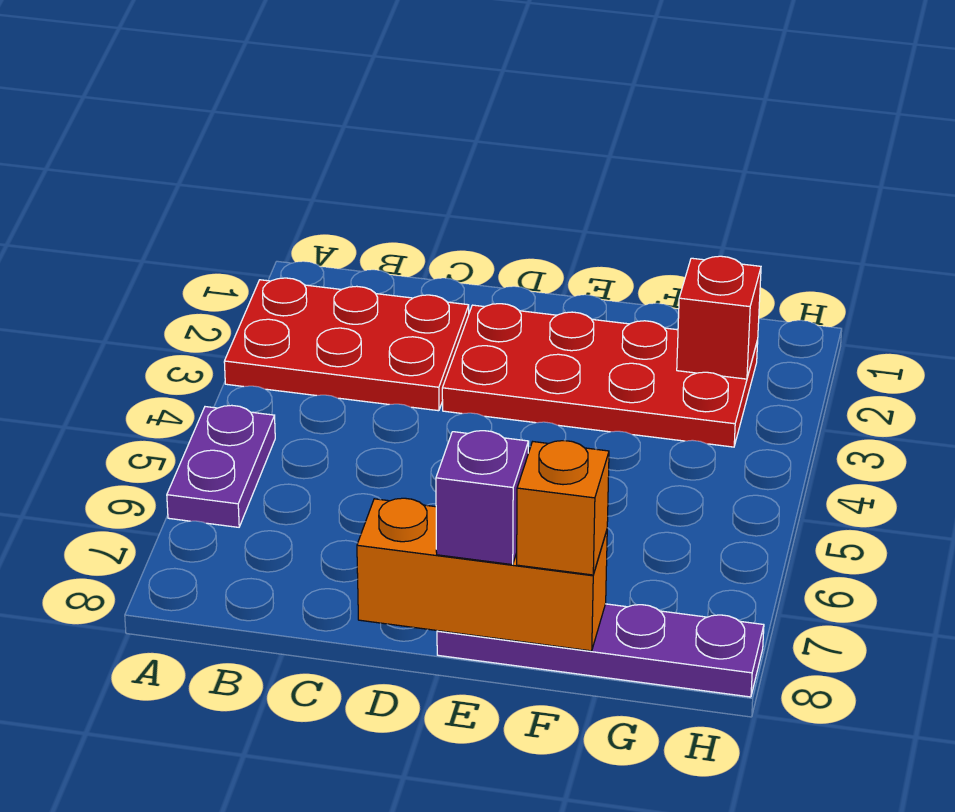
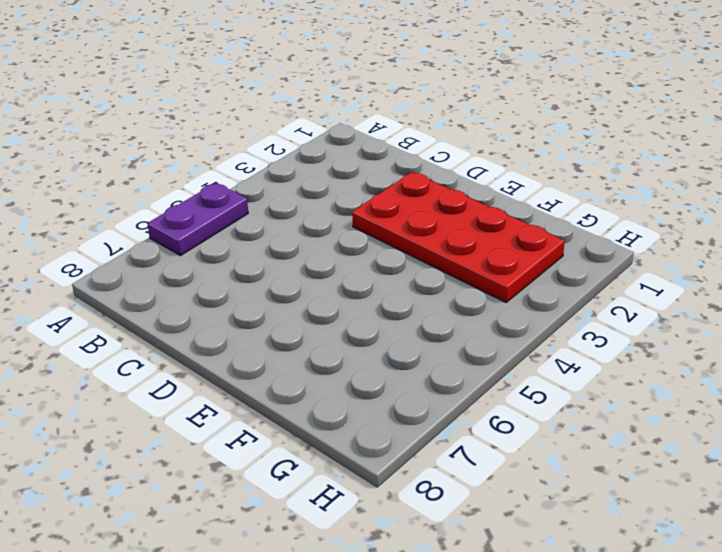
none -> red plate A2:C3 level 1
none -> purple plate E8:H8 level 1

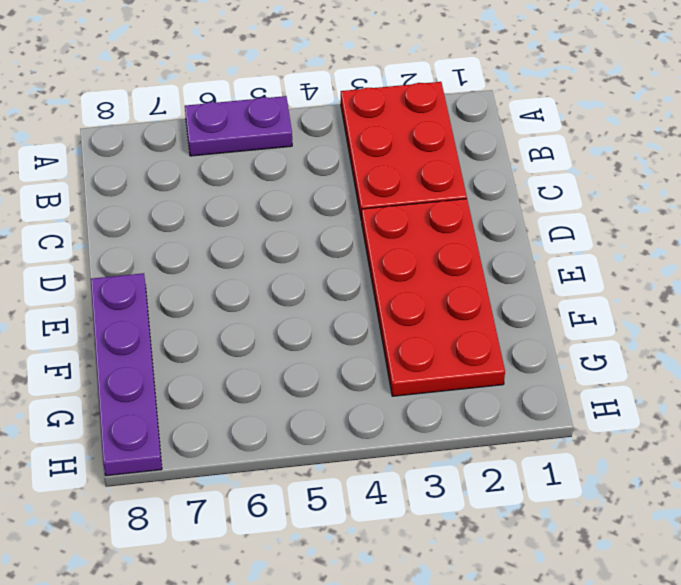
none -> orange brick D8:F8 level 2
none -> red brick G2 level 2

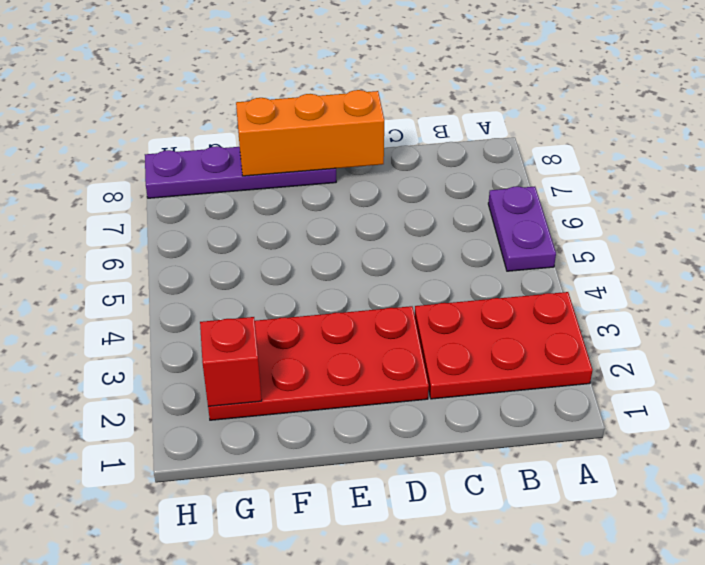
none -> purple brick E8 level 3
none -> orange brick F8 level 3

